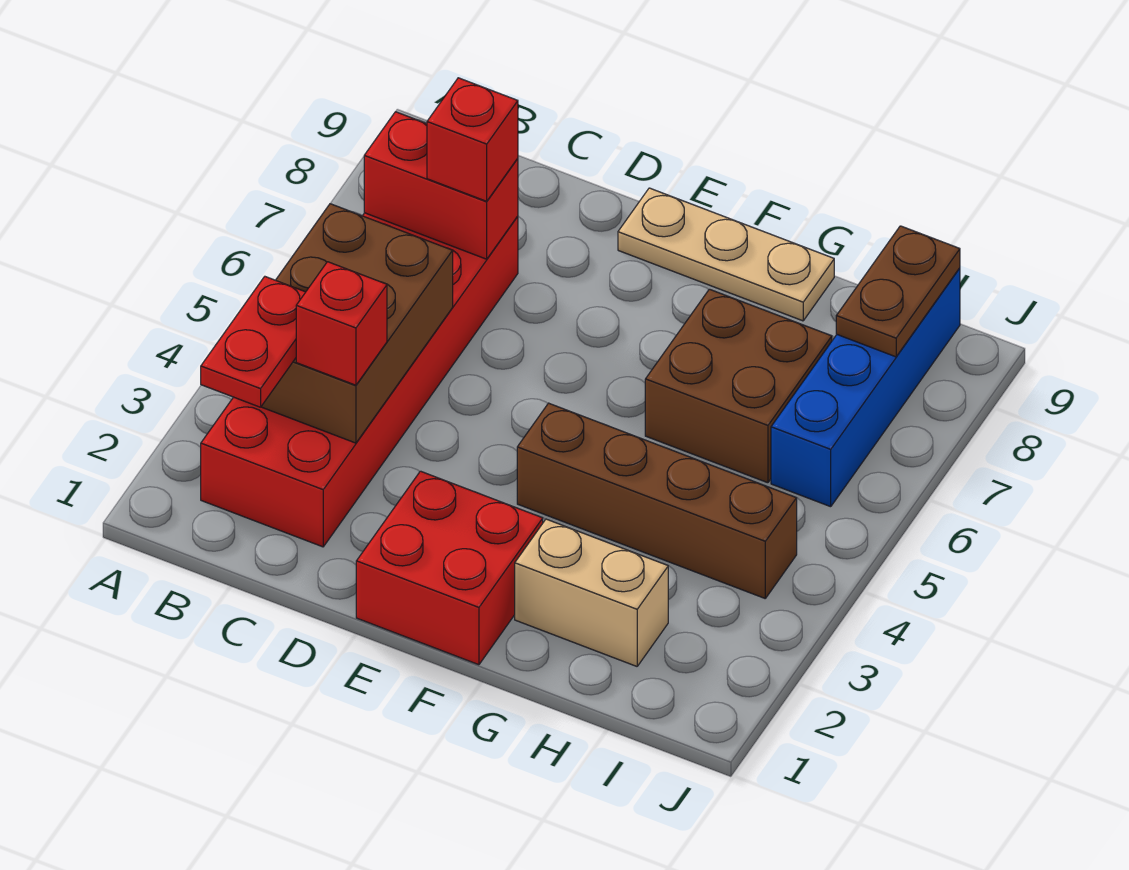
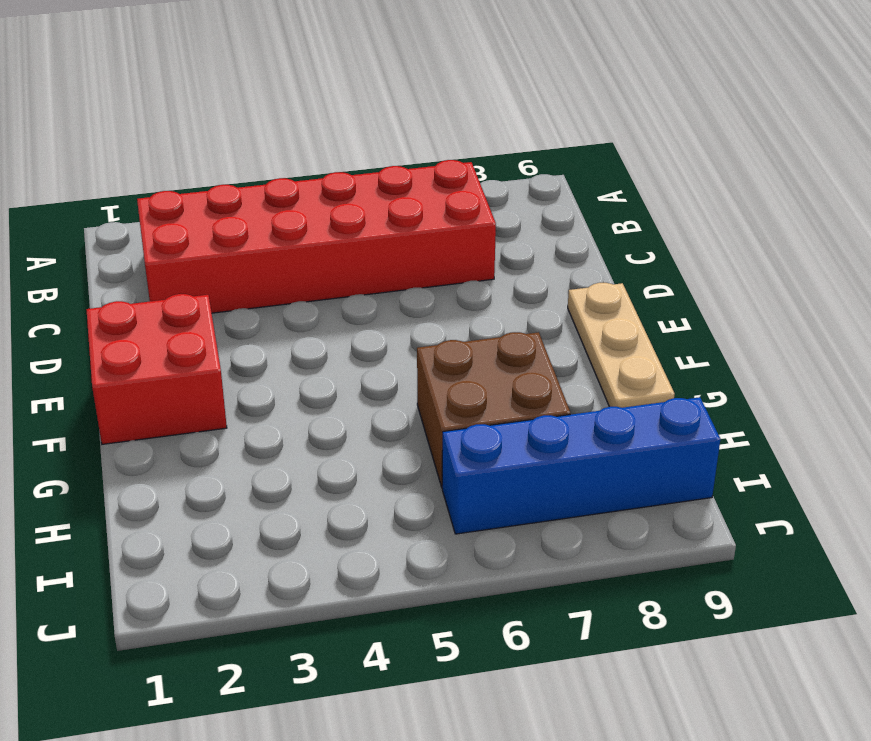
none -> brown brick F4:I4 level 1
none -> tan brick G2:H2 level 1
none -> brown brick B3:C5 level 2

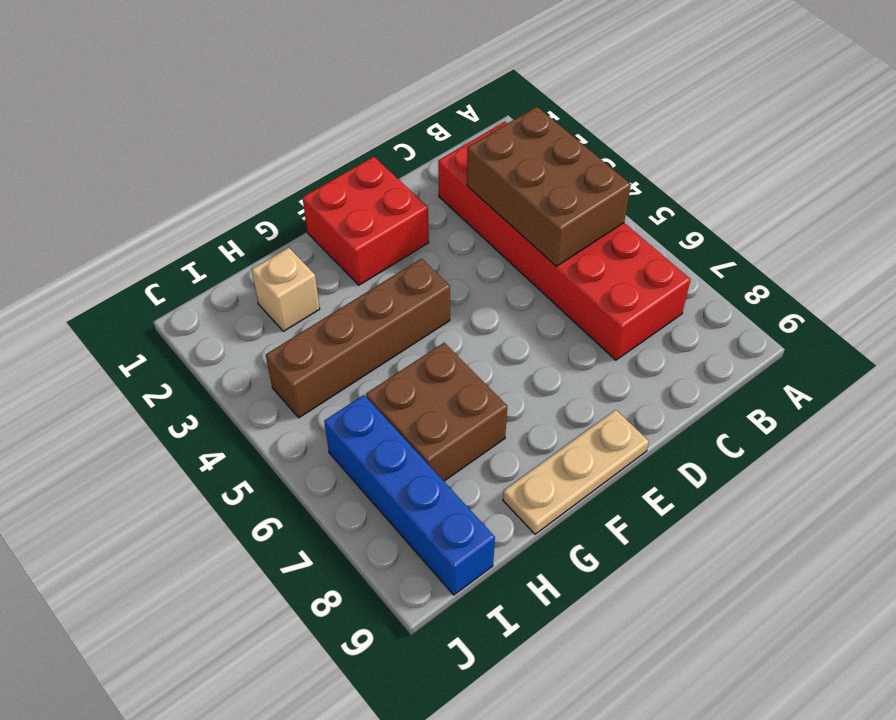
tan brick H2 level 1 -> tan brick G2:H2 level 1
none -> red brick B7:C7 level 2
none -> brown plate I8:I9 level 2
none -> red plate B2:B3 level 3

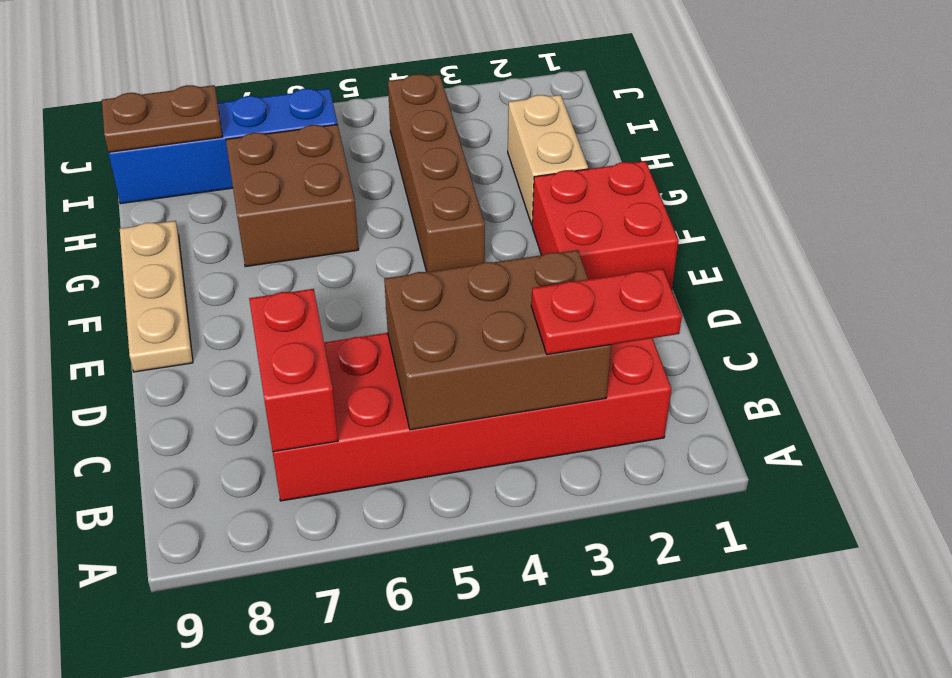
none -> red brick C3 level 3
none -> red brick C7 level 3

